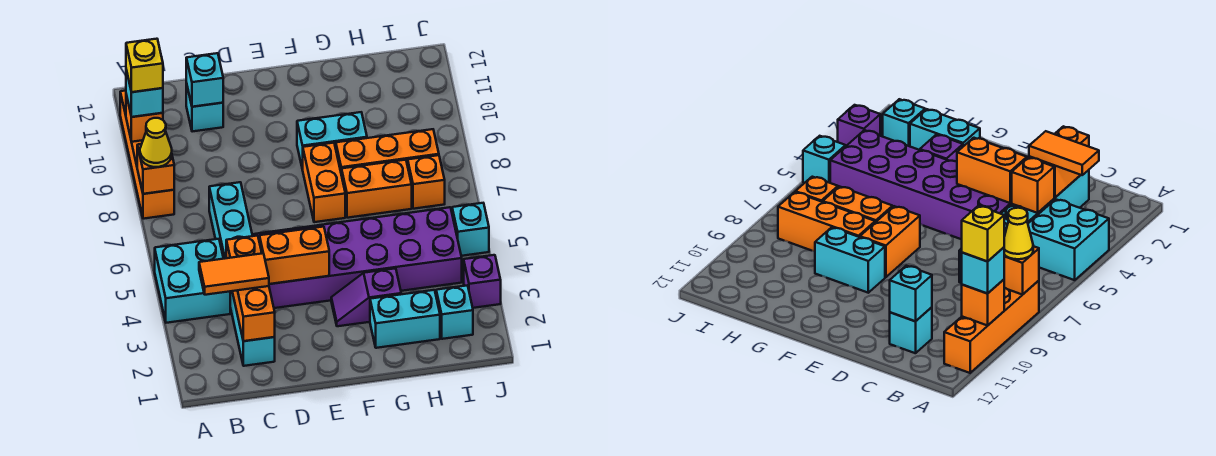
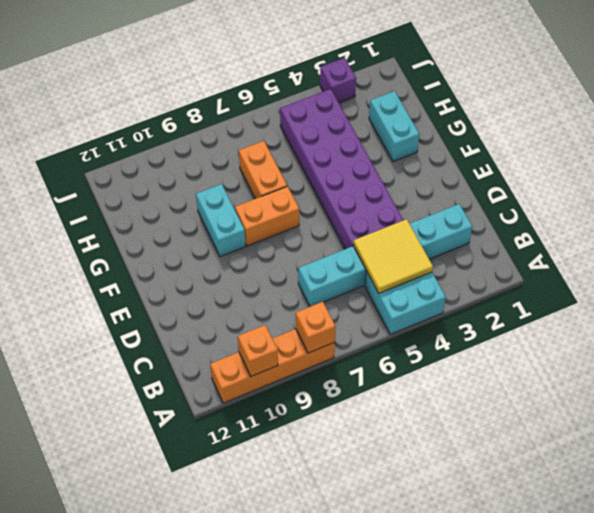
yellow tile B4:C5 level 2 -> orange brick C4 level 2
none -> cyan brick C11 level 1
none -> purple slope F3:G3 level 1 top G
none -> orange brick G8:I8 level 1

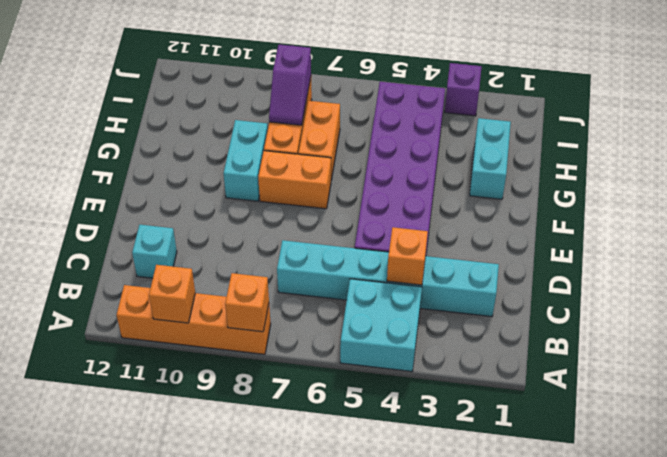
purple slope H8:I8 level 2 top I -> purple slope F3:G3 level 1 top G
none -> cyan brick I2 level 1
none -> orange brick I7 level 1
none -> cyan brick J5 level 1

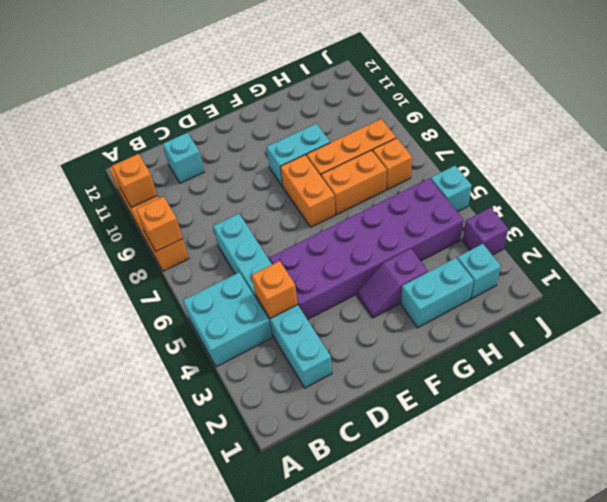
none -> orange brick C2:C3 level 2
none -> cyan brick C11 level 2
none -> orange brick D4:E4 level 2

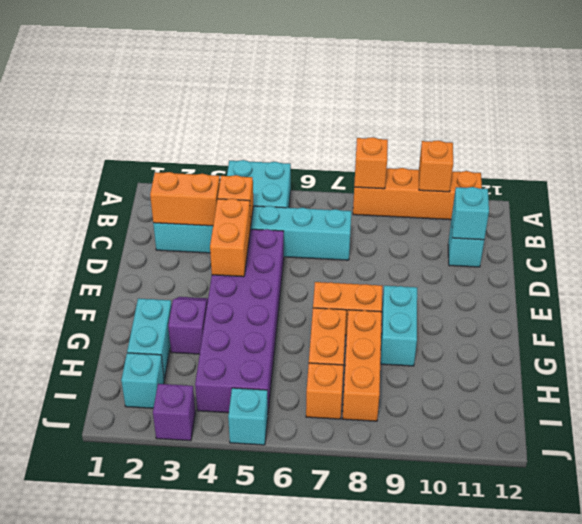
none -> yellow cone A8 level 3
none -> cyan brick A10 level 3
none -> orange tile B3:C3 level 3

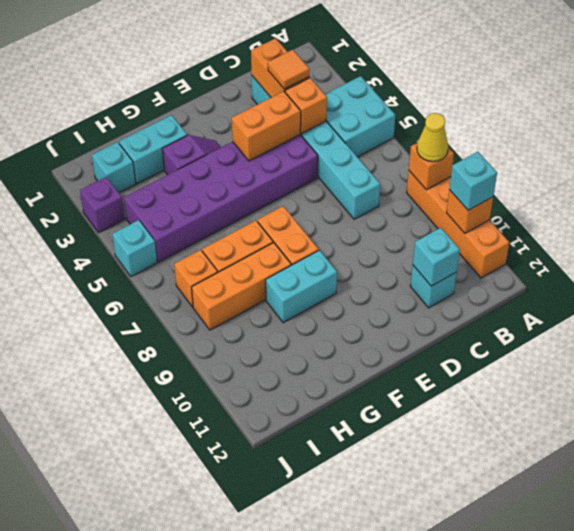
orange tile C3 level 3 -> orange tile B3:C3 level 3
none -> yellow brick A10 level 4

